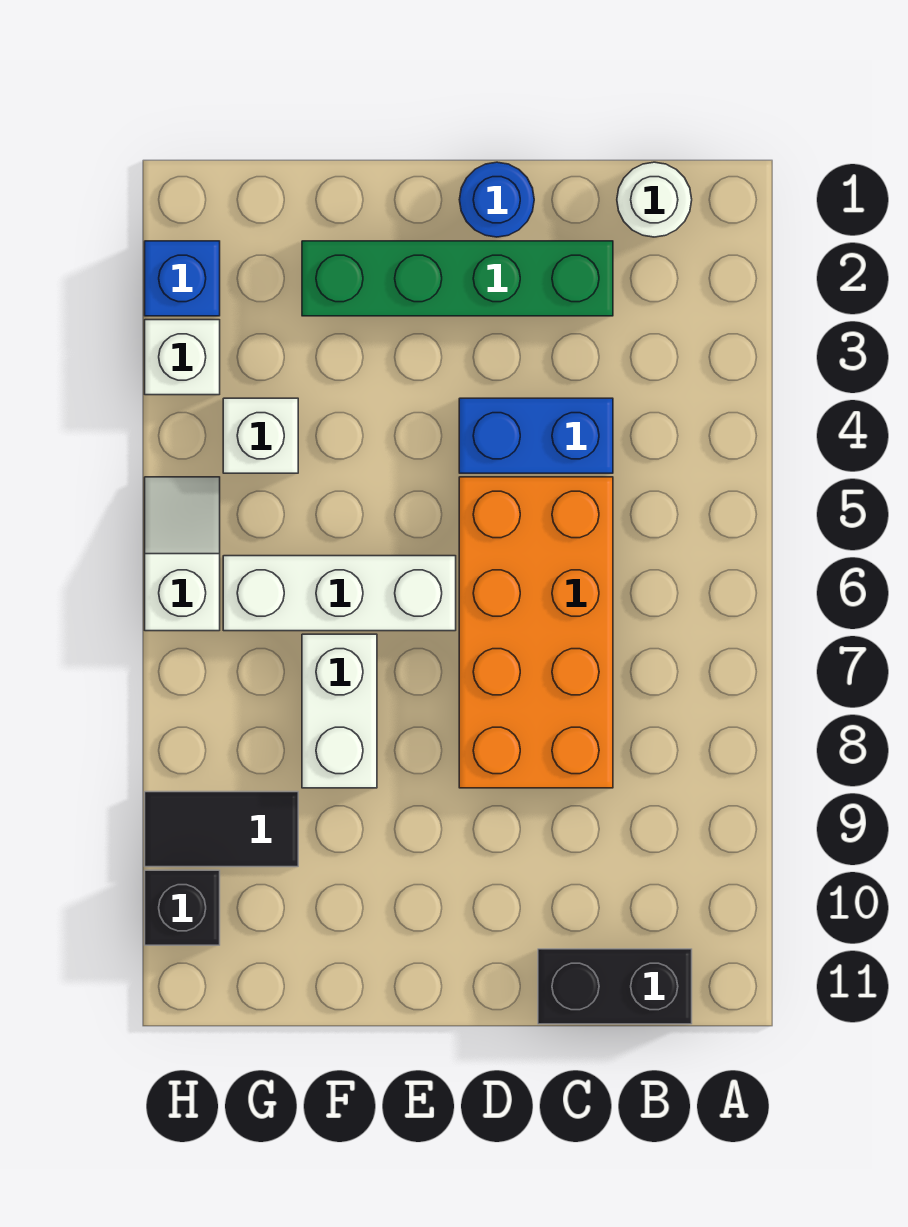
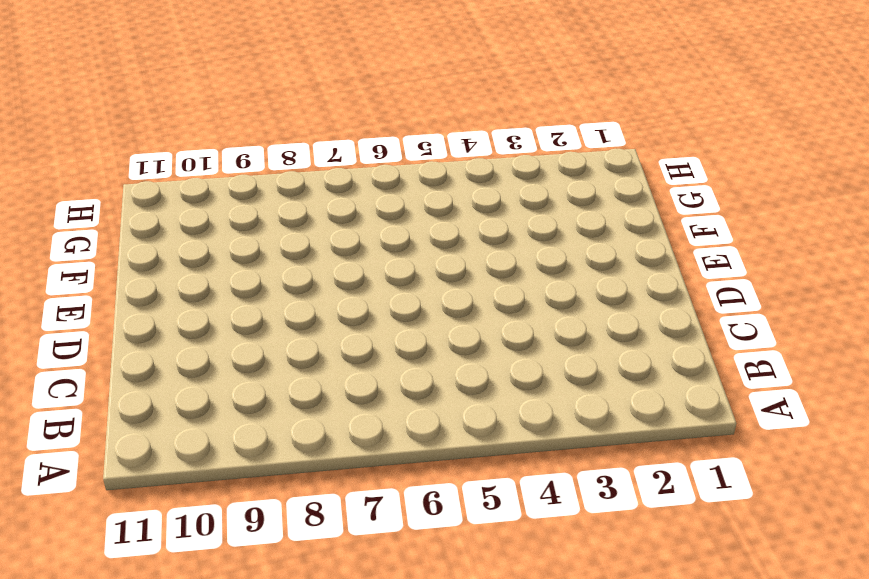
none -> white round brick B1 level 1
none -> black brick B11:C11 level 1
none -> green brick C2:F2 level 1

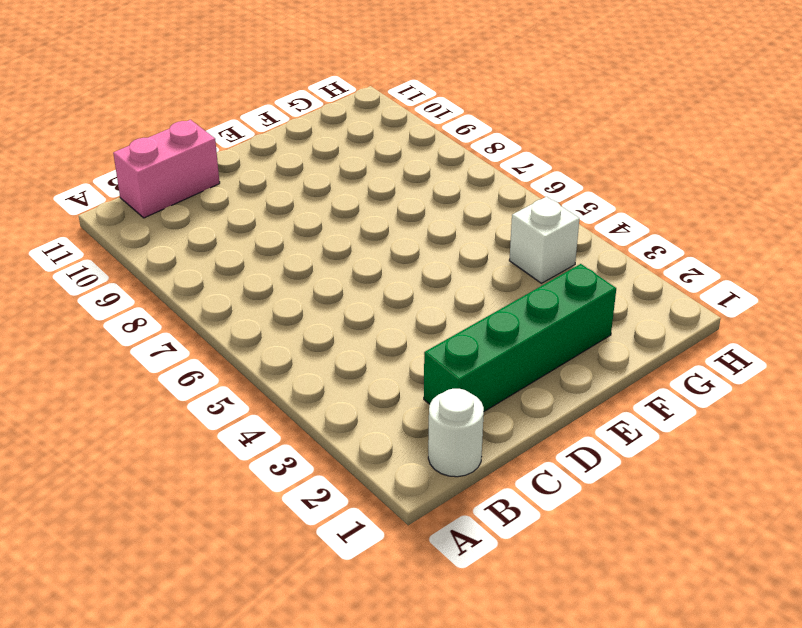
pink brick B11:C11 level 1 -> black brick B11:C11 level 1
none -> blue brick C4:D4 level 1
none -> orange brick C5:D8 level 1
none -> blue round brick D1 level 1

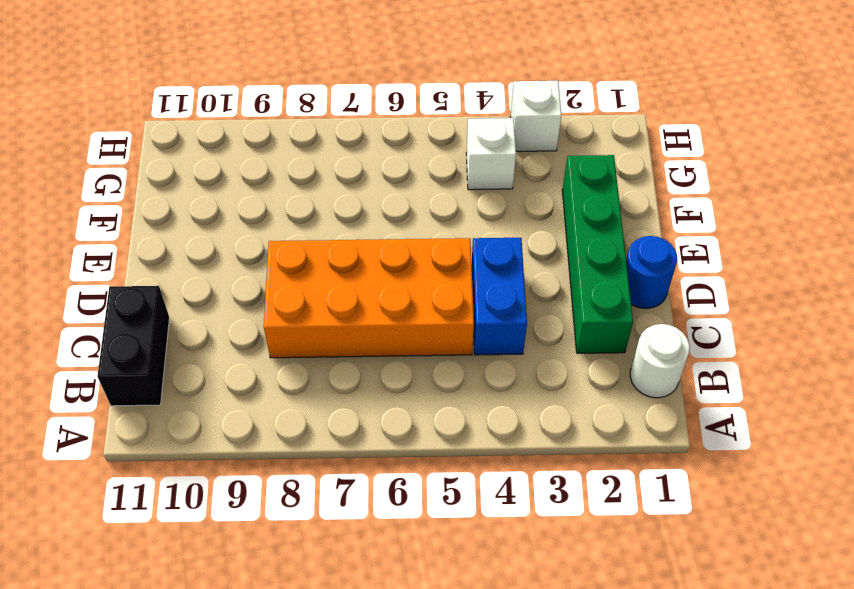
none -> white brick E6:G6 level 1
none -> white brick F7:F8 level 1
none -> black tile G9:H9 level 1

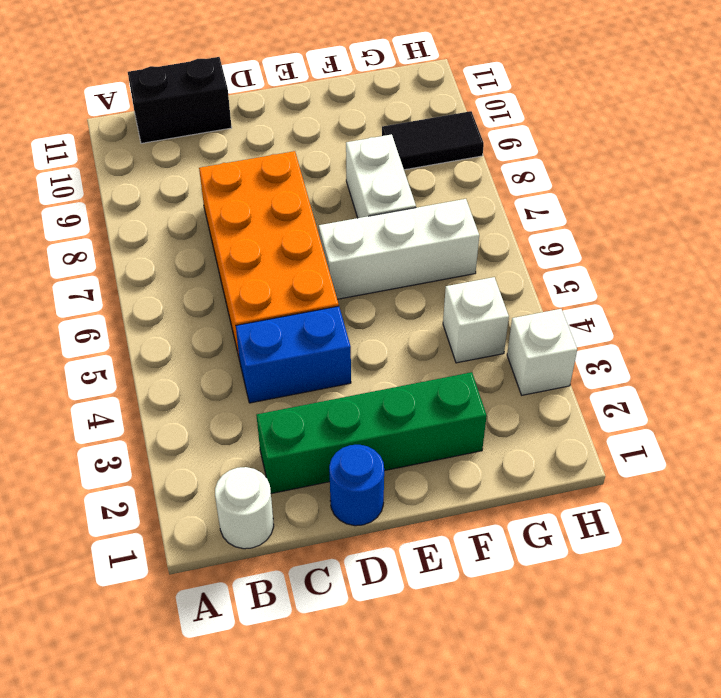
none -> blue brick H2 level 1
none -> white slope H5:H6 level 1 top 6
none -> black brick H10 level 1

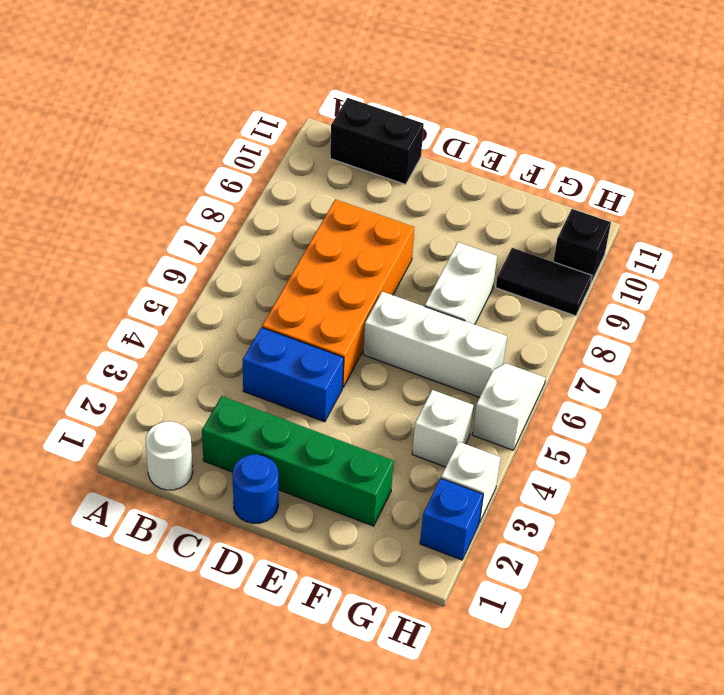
white slope H5:H6 level 1 top 5 -> white slope H5:H6 level 1 top 6

